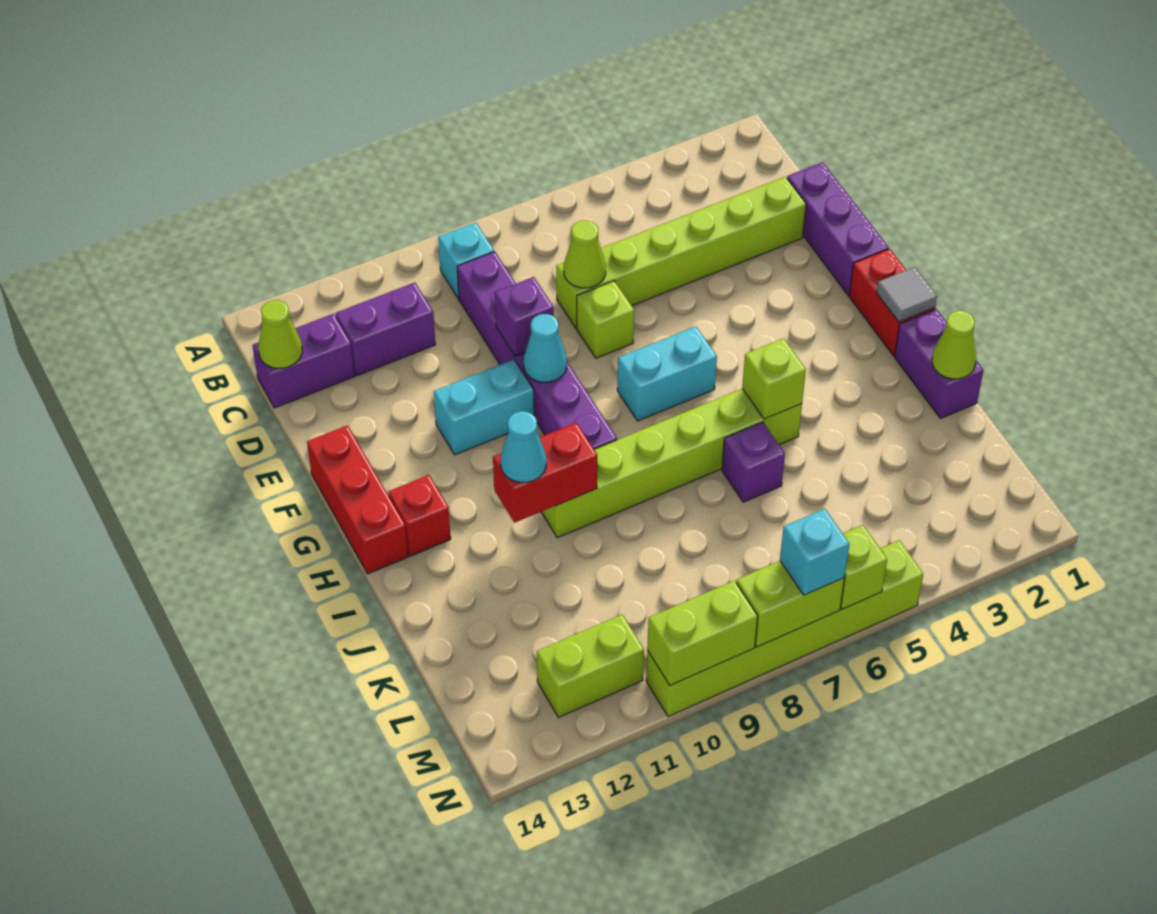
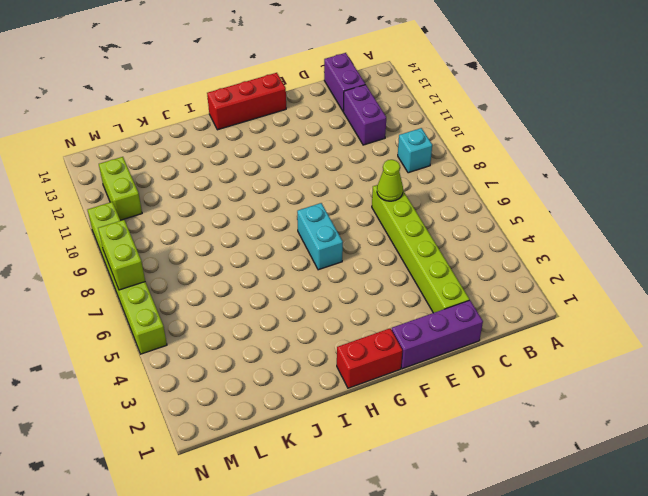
none -> purple brick C9:H9 level 1
none -> lime brick E7 level 1
none -> cyan brick F10:F11 level 1
none -> red brick H13 level 1

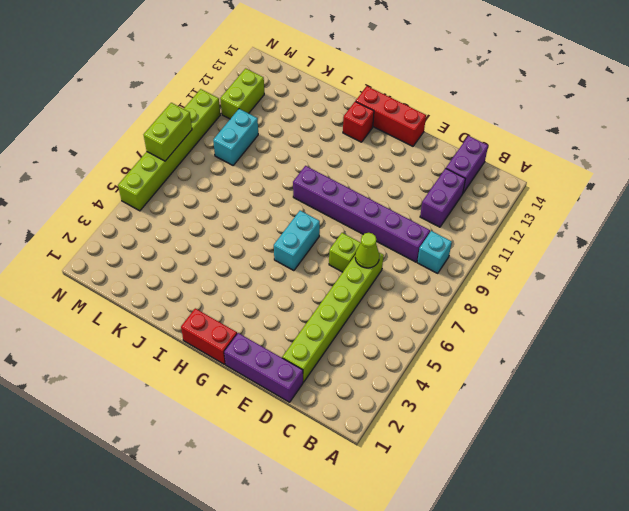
cyan brick L9:L10 level 1 -> cyan brick F10:F11 level 1
none -> purple brick I1:J1 level 1
none -> lime brick I5:I10 level 1
none -> purple brick J6 level 1
none -> lime cone C14 level 2

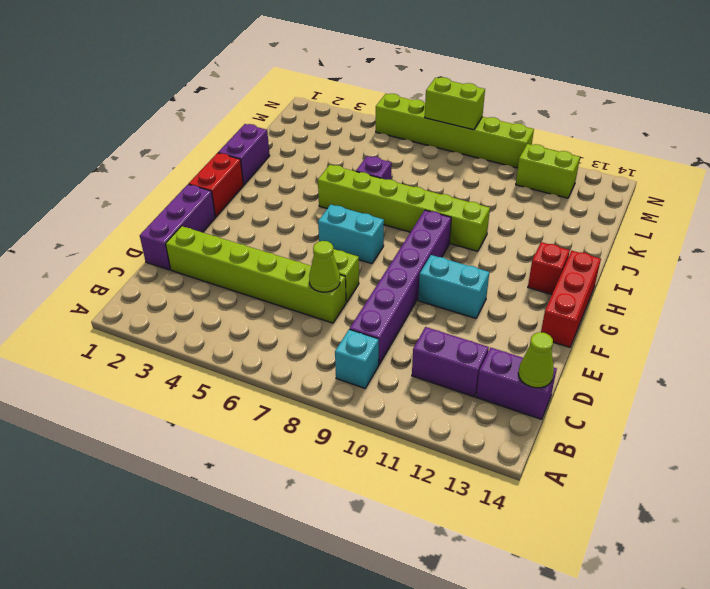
none -> purple brick E9 level 2
none -> cyan cone F9 level 2
none -> grey tile H1 level 2
none -> lime brick I5 level 2

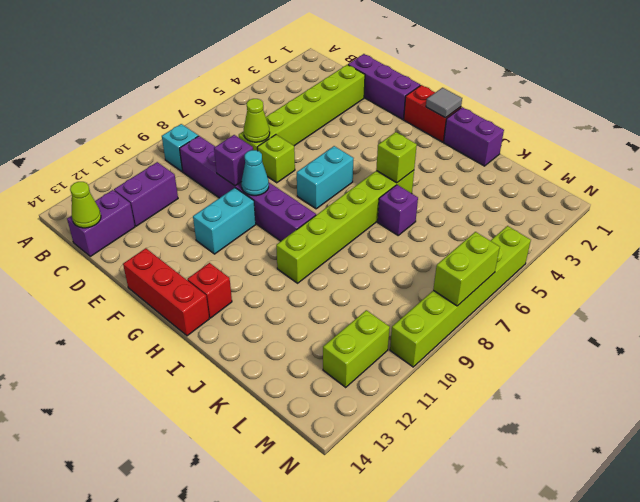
none -> red brick I10:I11 level 2
none -> lime cone J1 level 2
none -> lime brick N6 level 2
none -> lime brick N9:N10 level 2

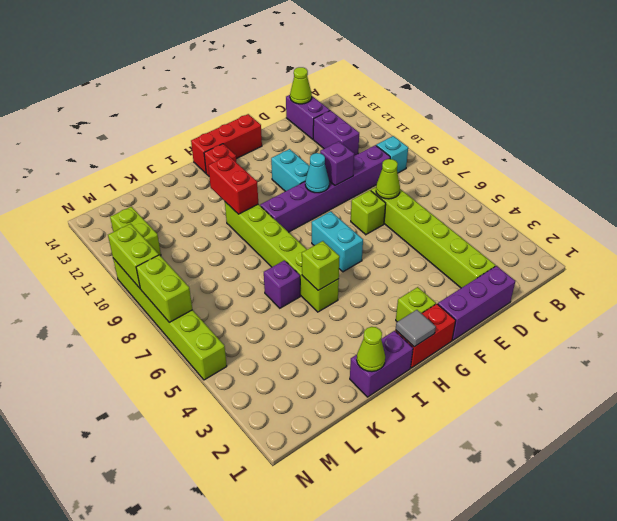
lime brick G2 level 1 -> lime brick N6 level 2
none -> cyan cone I11 level 3
none -> cyan brick N7 level 3

